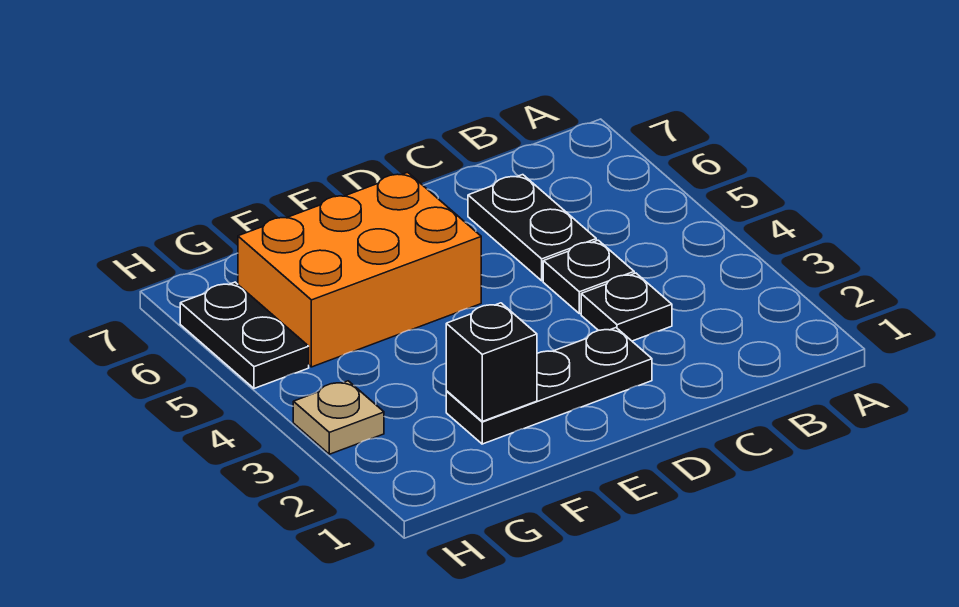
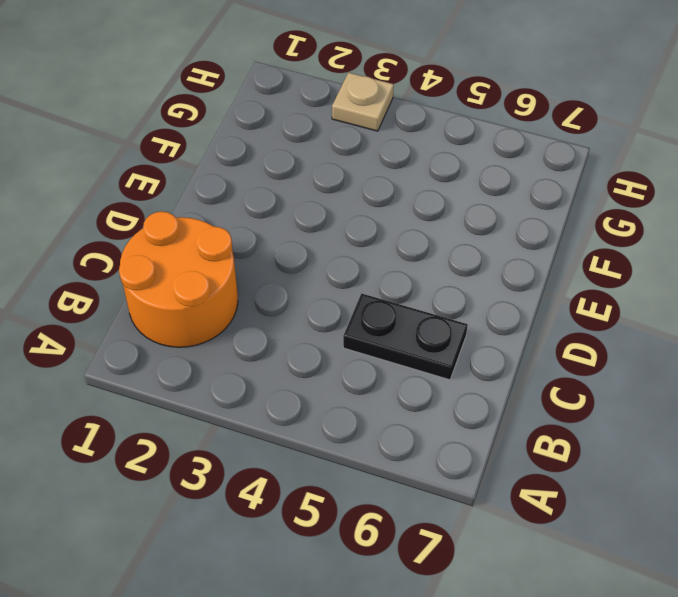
orange round brick B1:C2 level 1 -> none
none -> black plate C3 level 1
none -> black plate C4 level 1

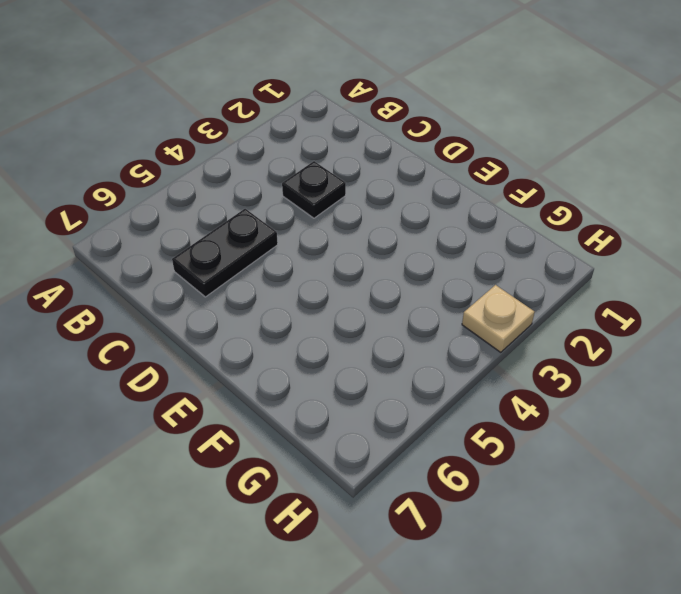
none -> black plate C4 level 1
none -> black plate D2:F2 level 1

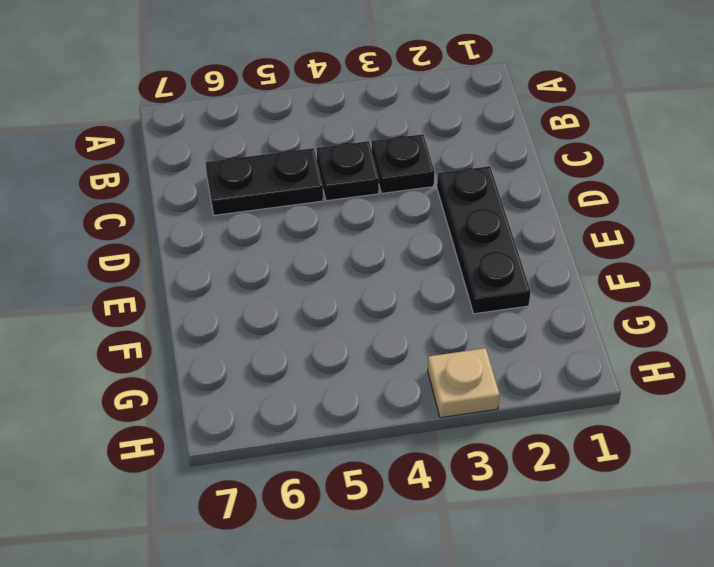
none -> orange brick E5:G6 level 1
none -> black plate H5:H6 level 1

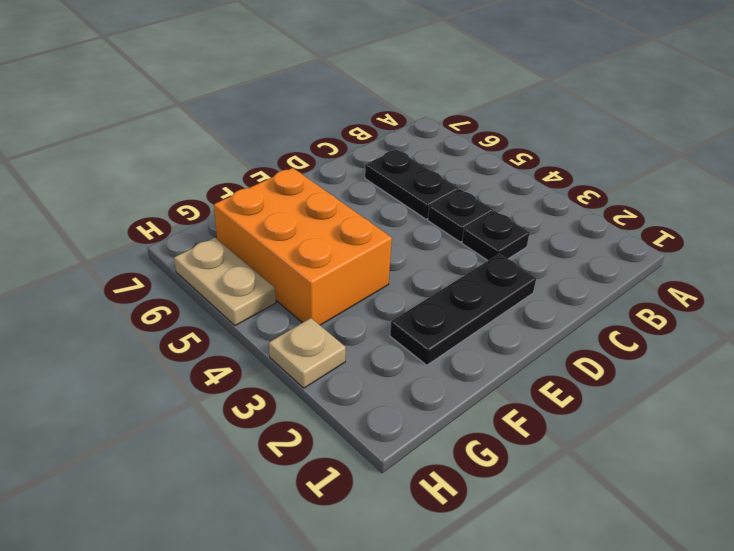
orange brick F4:G6 level 1 -> orange brick E5:G6 level 1
tan plate H5:H6 level 1 -> black plate H5:H6 level 1
none -> black brick F2 level 2

